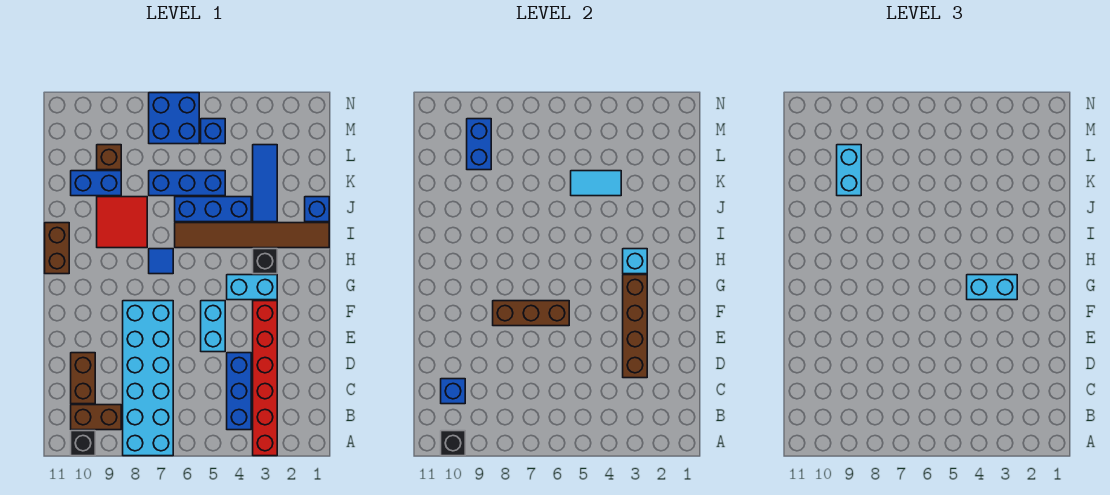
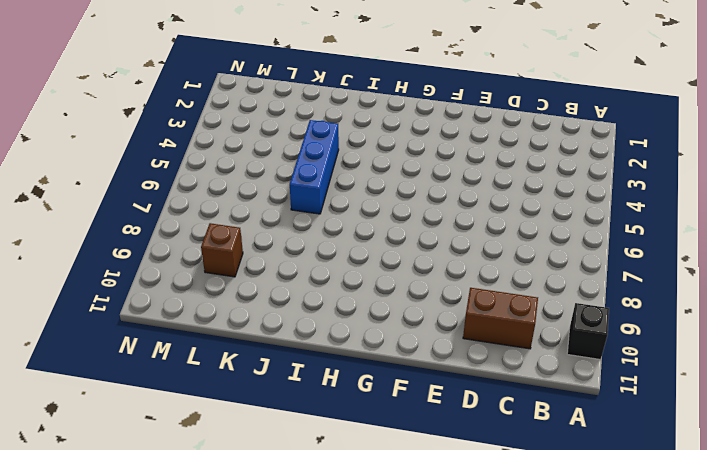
none -> red brick A3:F3 level 1
none -> cyan brick A7:F8 level 1
none -> blue brick B4:D4 level 1
none -> brown brick B9:B10 level 1

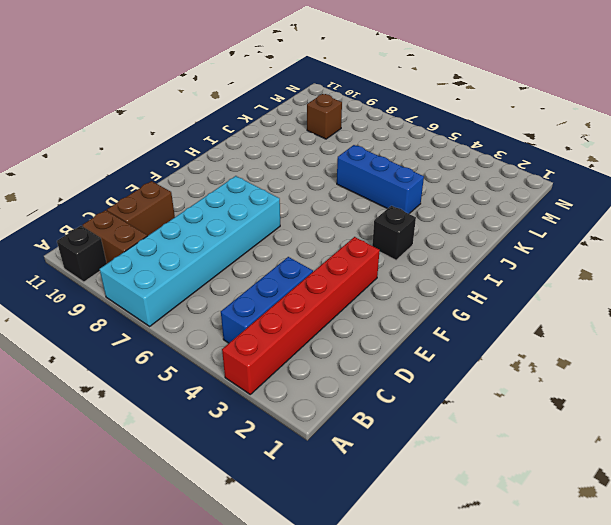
none -> cyan brick E5:F5 level 1
none -> cyan brick G3:G4 level 1
none -> blue tile H7 level 1
none -> brown brick H11:I11 level 1

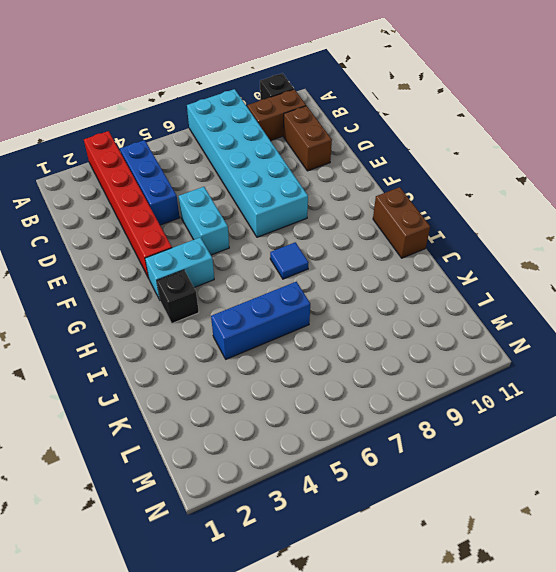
none -> brown tile I1:I6 level 1
none -> red tile I8:J9 level 1
none -> blue brick J1 level 1
none -> blue tile J3:L3 level 1

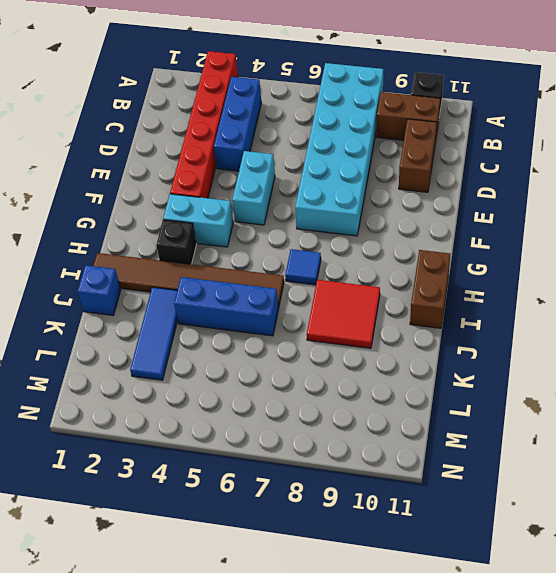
none -> blue brick K5:K7 level 1
none -> blue brick K9:K10 level 1
none -> brown brick L9 level 1
none -> blue brick M5 level 1

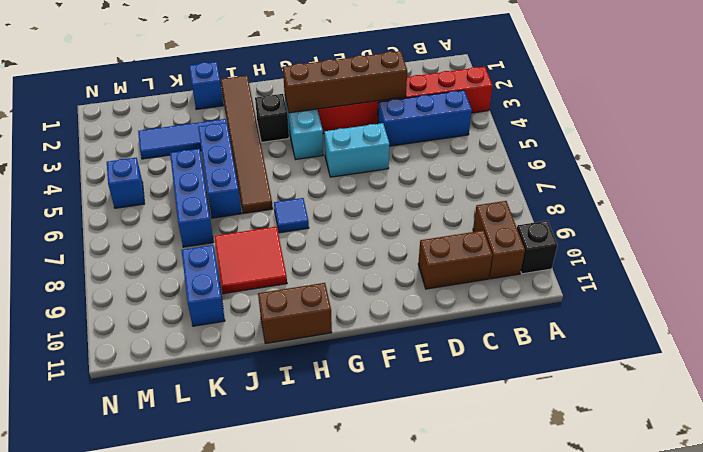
none -> cyan brick A7:F8 level 1
none -> brown brick L9 level 1
none -> blue brick M6:N7 level 1
none -> black brick A10 level 2

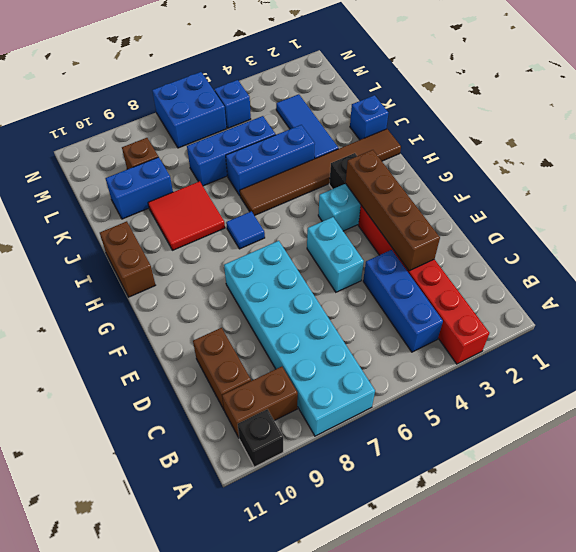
none -> black brick A10 level 2
none -> blue brick C10 level 2
none -> brown brick F6:F8 level 2
none -> cyan brick H3 level 2

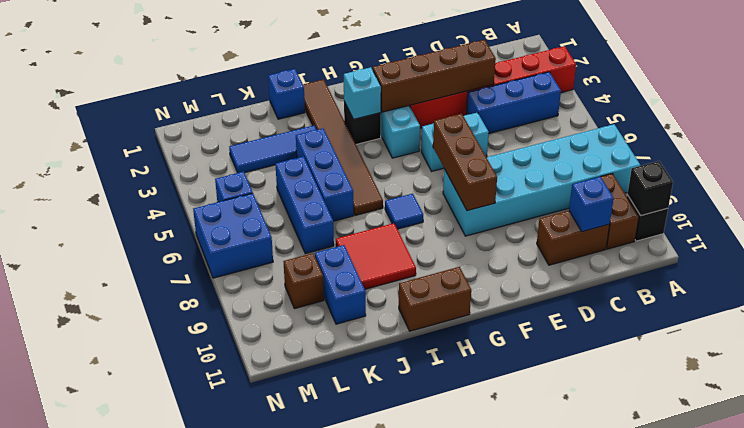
none -> cyan tile K4:K5 level 2
none -> blue brick L9:M9 level 2
none -> cyan brick G3:G4 level 3
none -> cyan brick K9:L9 level 3

